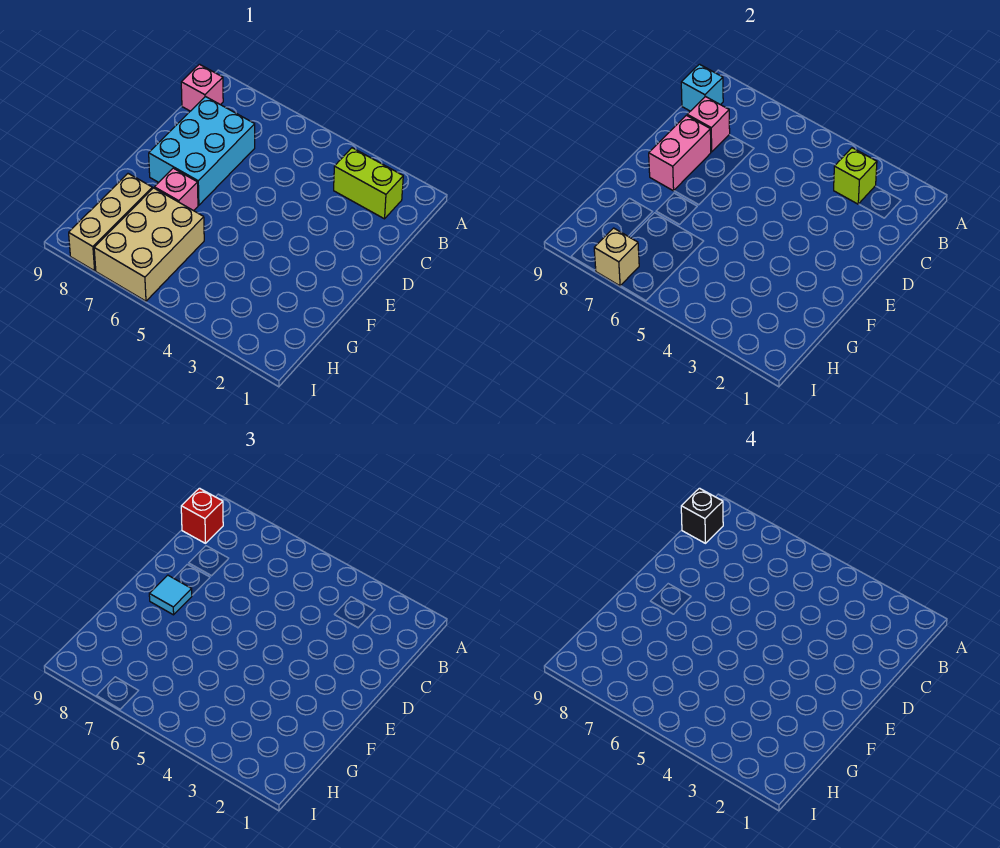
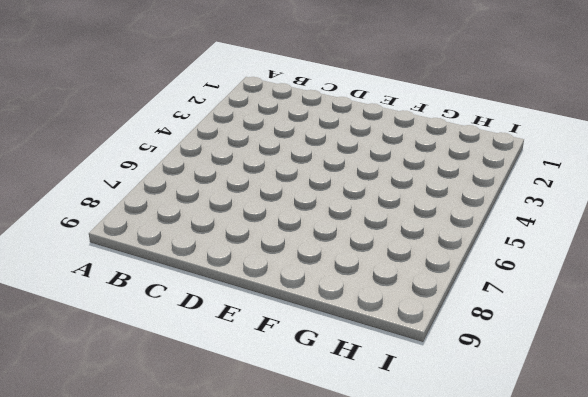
none -> lime brick B2:B3 level 1
none -> pink brick B9 level 1
none -> cyan brick C7:E8 level 1

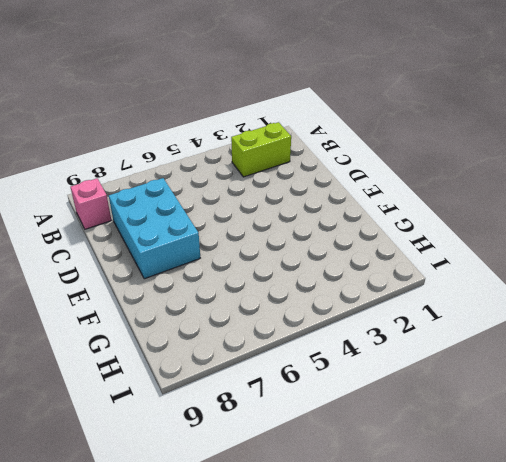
none -> pink brick F7 level 1
none -> tan brick G6:I7 level 1
none -> tan brick G8:I8 level 1

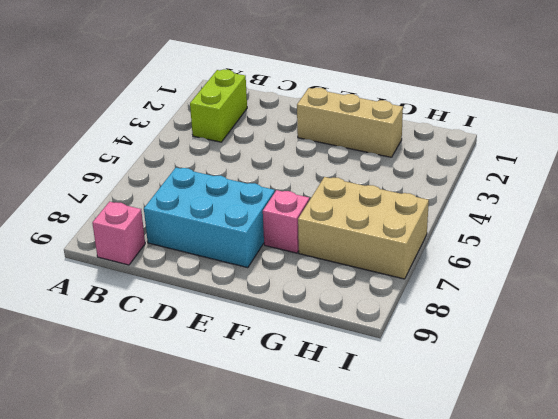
tan brick E2:G2 level 1 -> tan brick G8:I8 level 1
none -> lime brick B3 level 2
none -> cyan brick B9 level 2
none -> pink brick C8 level 2

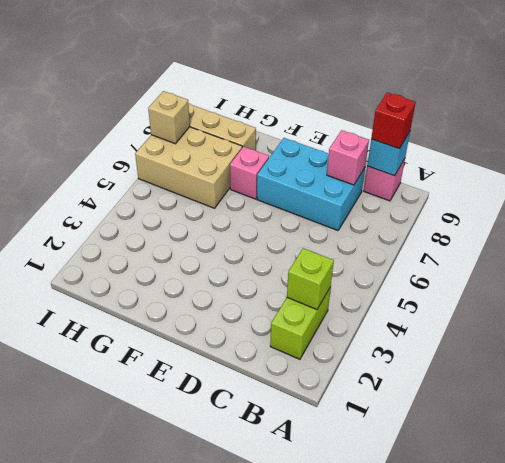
none -> pink brick D8:E8 level 2
none -> cyan tile E8 level 3
none -> black brick B9 level 4

